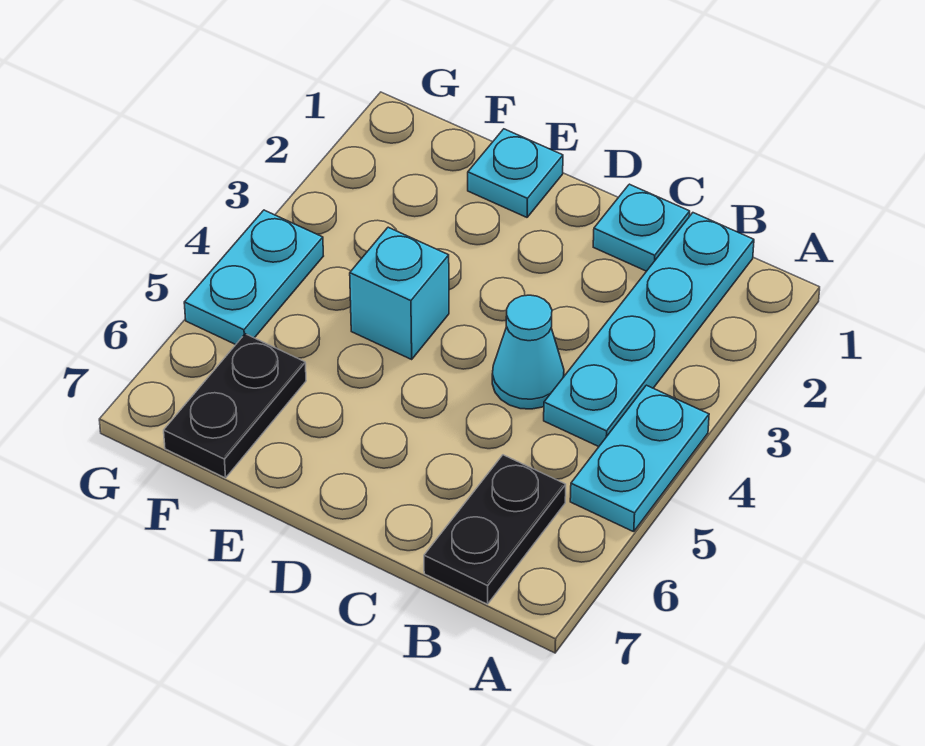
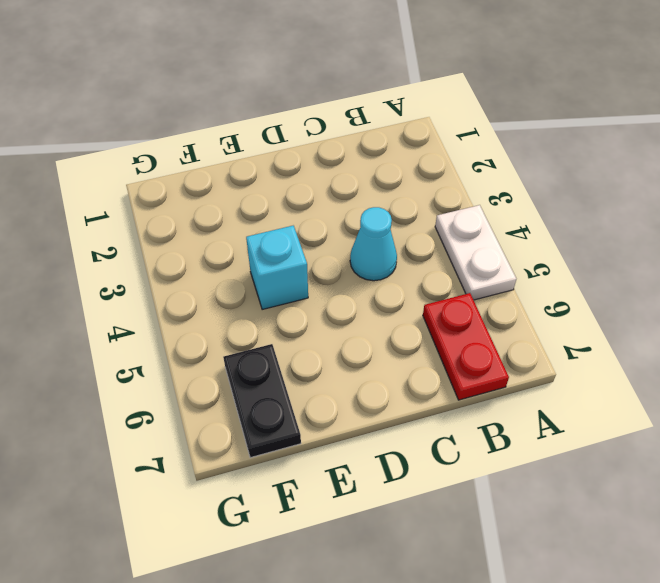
white plate A4:A5 level 1 -> cyan plate A4:A5 level 1
red plate B6:B7 level 1 -> black plate B6:B7 level 1
none -> cyan plate B1:B4 level 1
none -> cyan plate C1 level 1

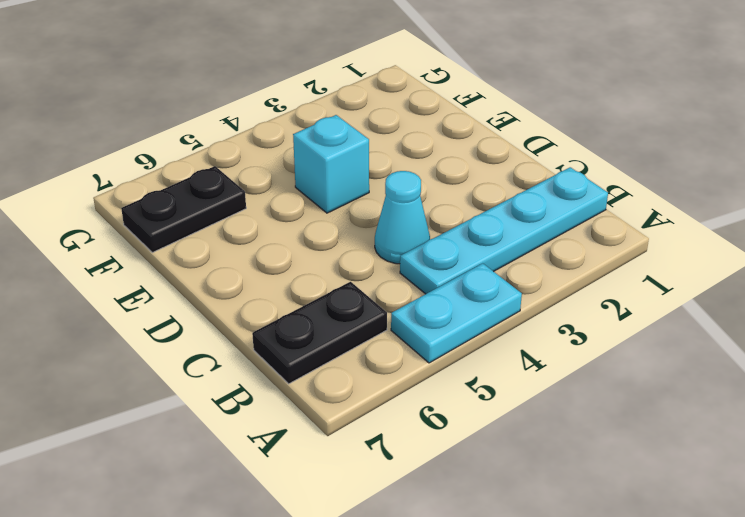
none -> cyan plate C1 level 1
none -> cyan plate E1 level 1

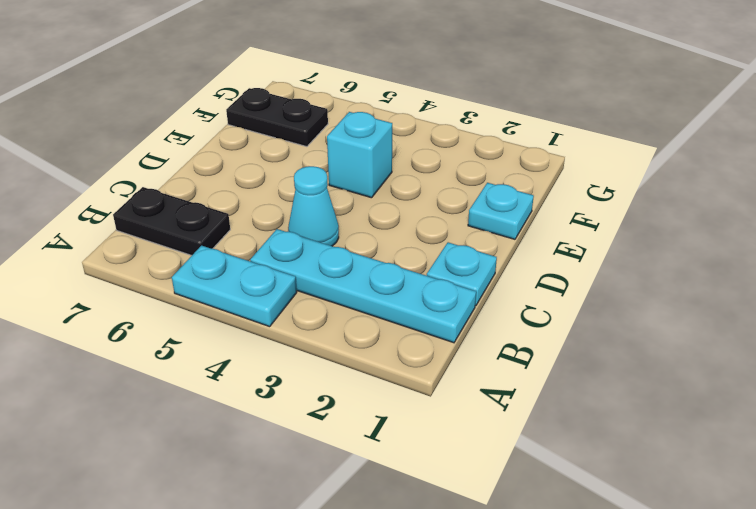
none -> cyan plate G4:G5 level 1

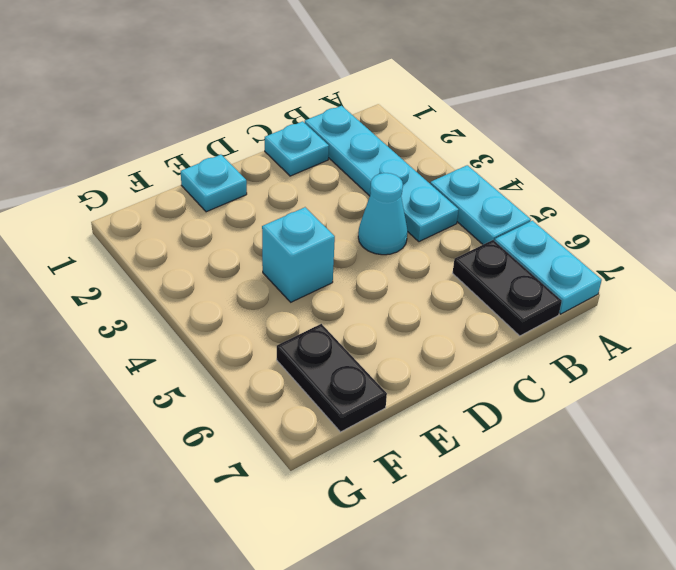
cyan plate A6:A7 level 1 -> cyan plate G4:G5 level 1

